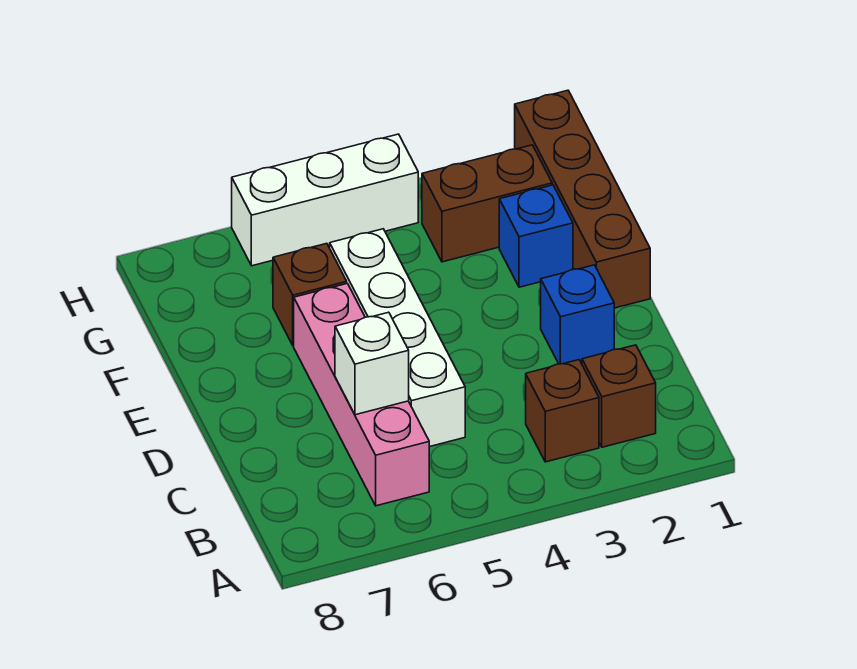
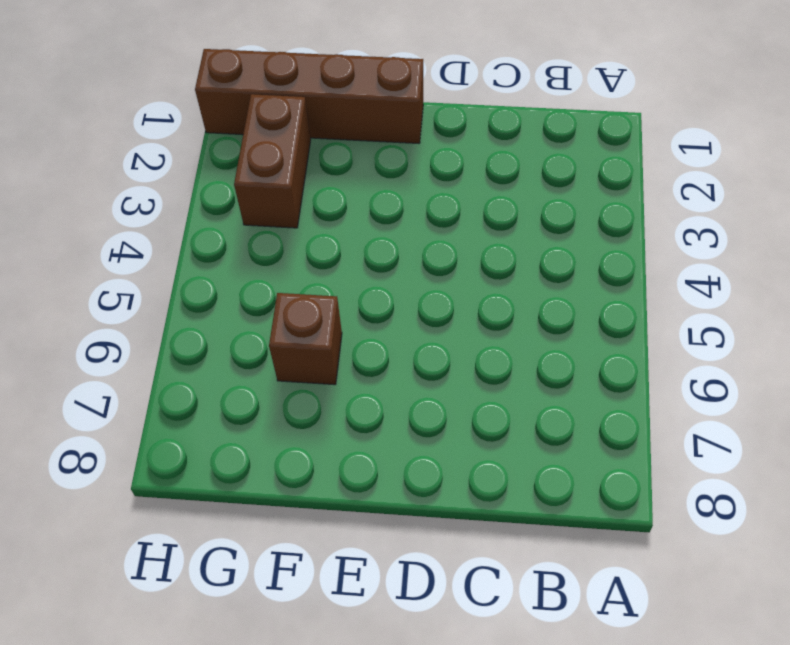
none -> brown brick B2 level 1
none -> brown brick B3 level 1

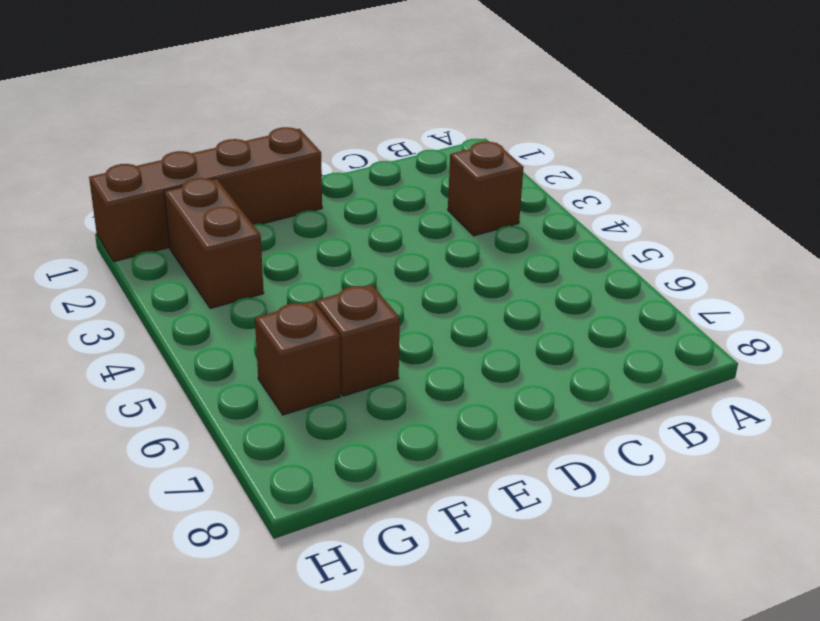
brown brick G6 level 1 -> brown brick B2 level 1
none -> pink brick B6:E6 level 1
none -> white brick C5:F5 level 1

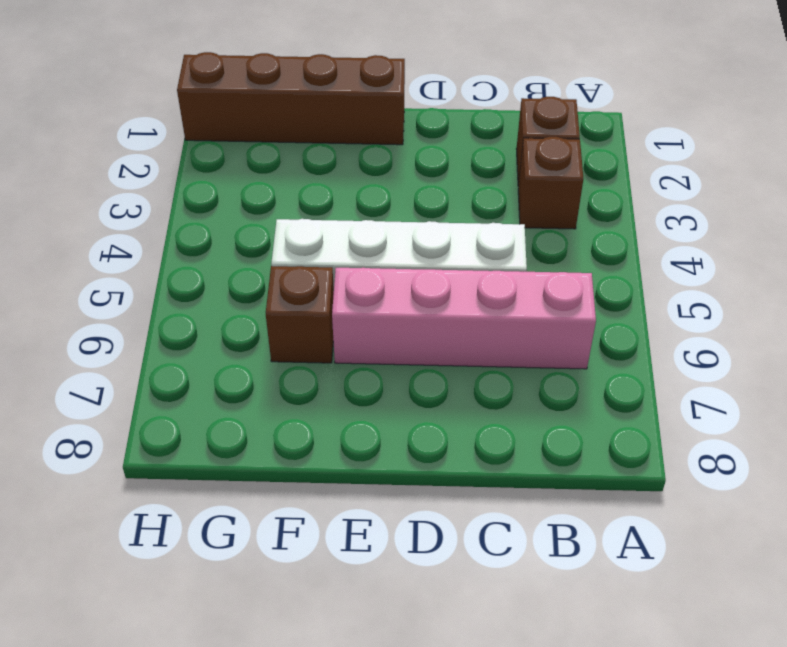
none -> blue brick D2 level 1
none -> blue brick F2 level 1

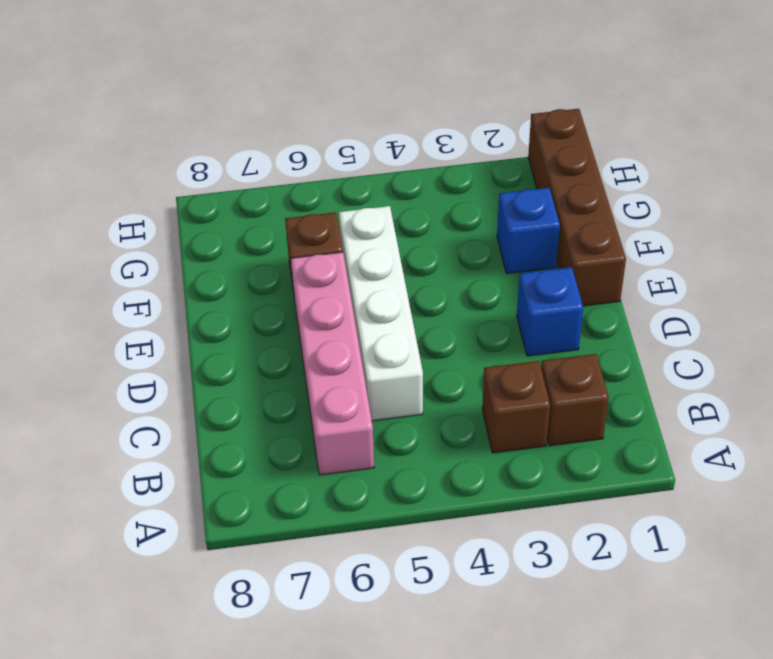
none -> brown brick G2:G3 level 1
none -> white brick H4:H6 level 1

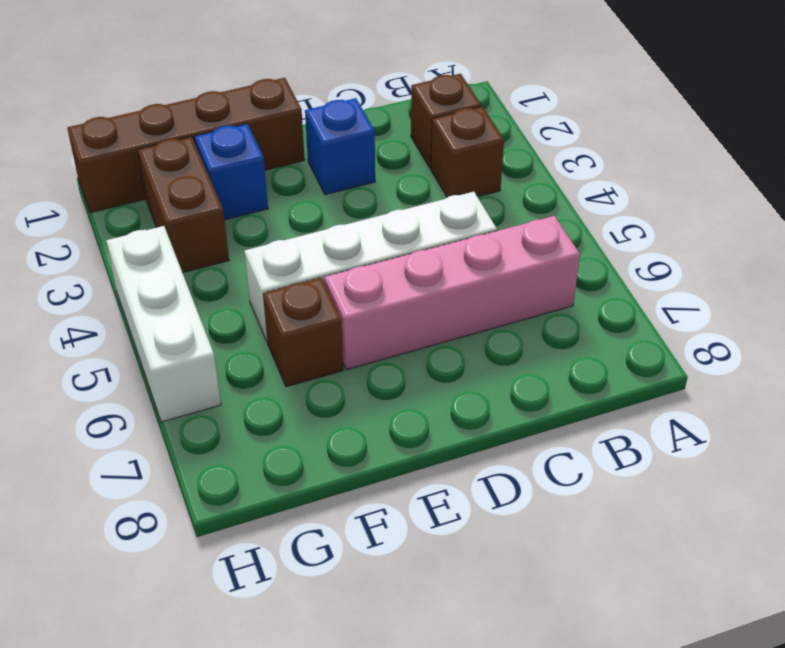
none -> white brick C6 level 2

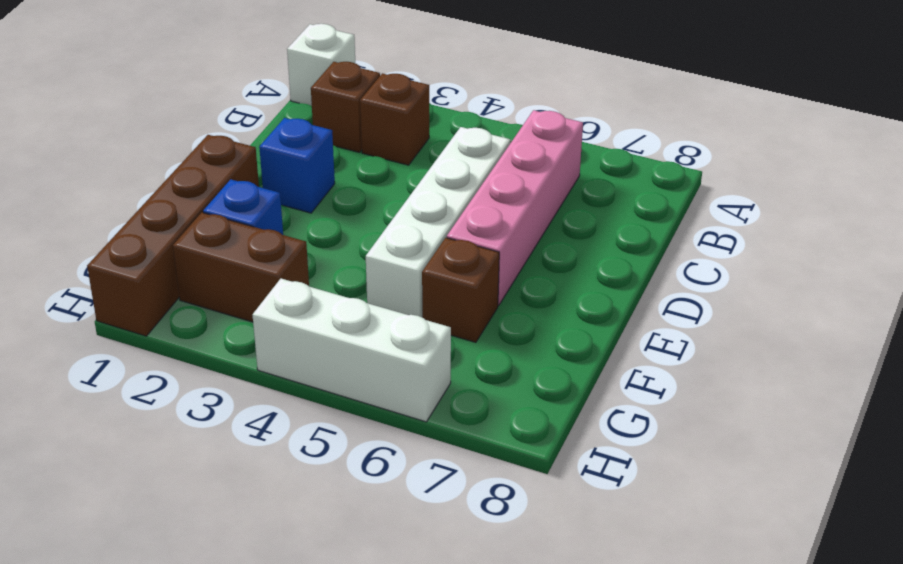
white brick A1 level 1 -> white brick C6 level 2

